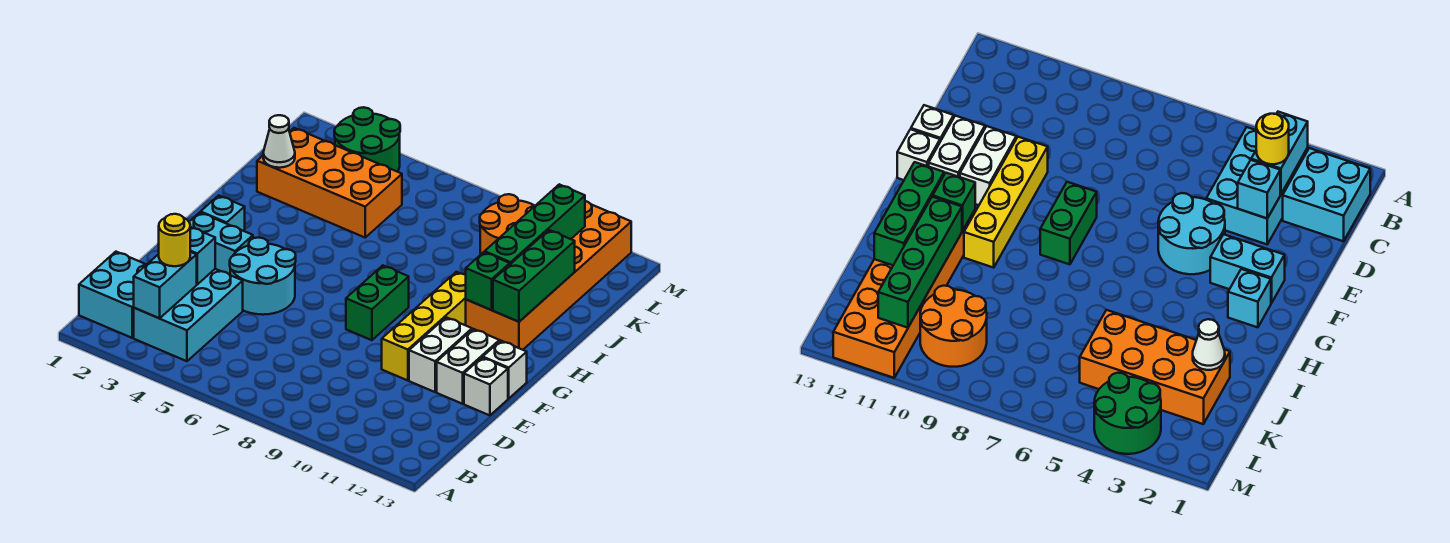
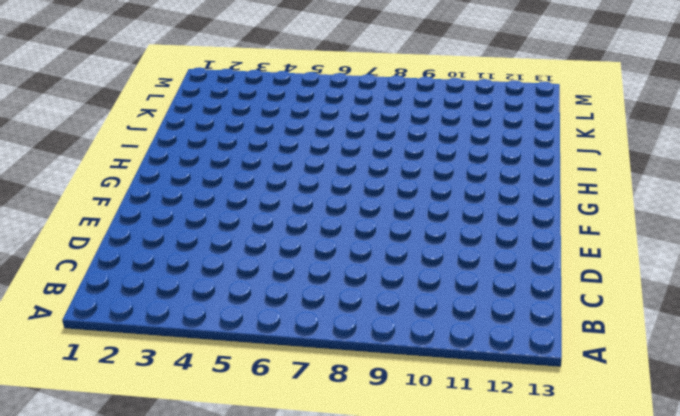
none -> cyan brick B1:C2 level 1
none -> cyan brick B3:D4 level 1
none -> cyan round brick E4:F5 level 1

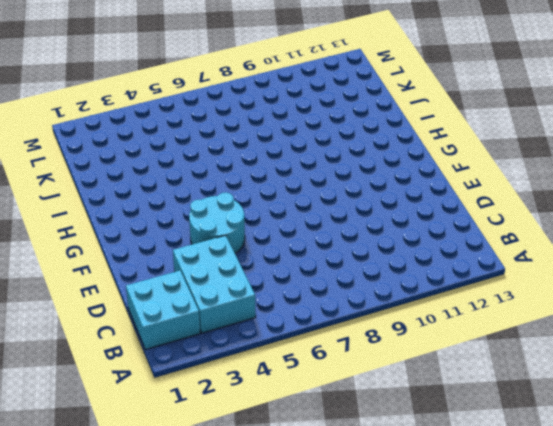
none -> yellow brick E10:H10 level 1
none -> white brick E11:F11 level 1
none -> white brick E12:F12 level 1

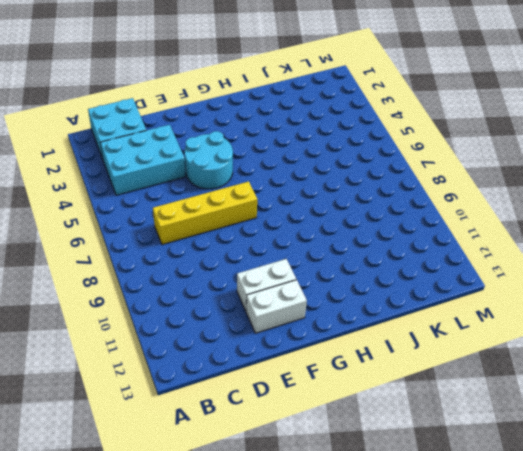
yellow brick C7:F7 level 1 -> yellow brick E10:H10 level 1
none -> white brick E13 level 1
none -> cyan brick F2:F3 level 1
none -> green brick F8:G8 level 1

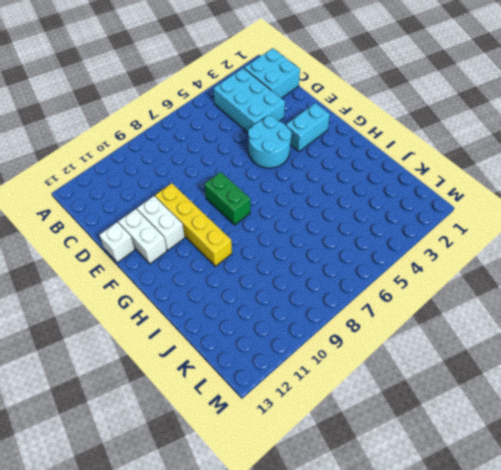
none -> white brick F13 level 1
none -> cyan brick G2 level 1
none -> orange brick H11:M12 level 1

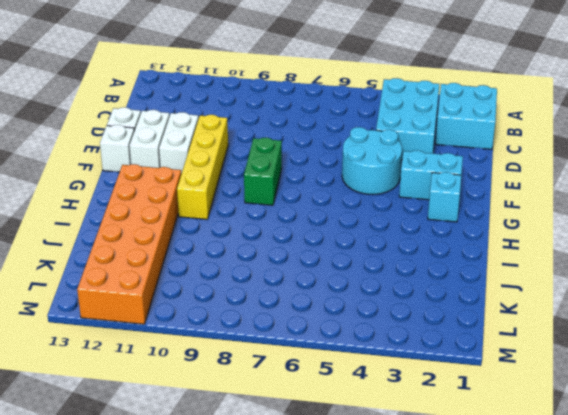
none -> orange brick J2:K5 level 1
none -> orange round brick K9:L10 level 1
none -> green round brick L3:M4 level 1

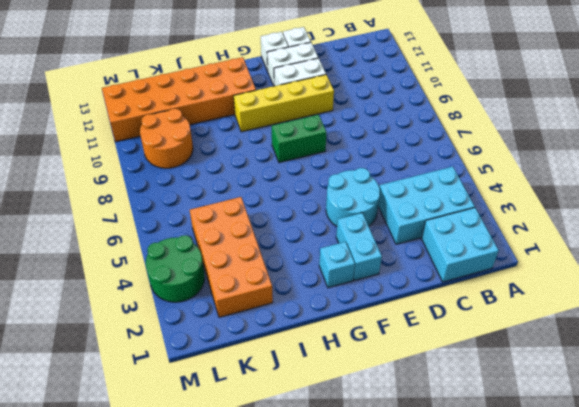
none -> cyan brick B3:C3 level 2
none -> cyan brick D3 level 2
none -> green brick H11 level 2

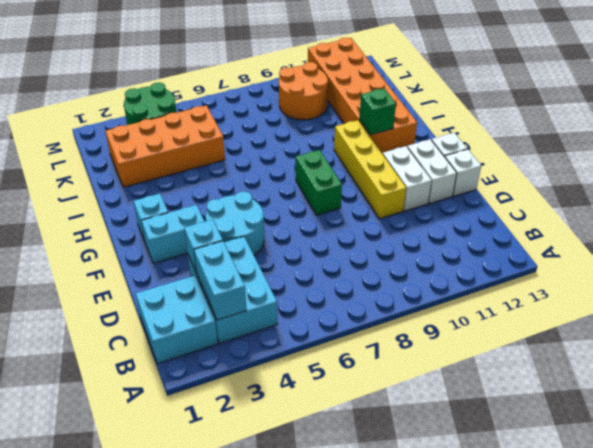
none -> green brick H12:J12 level 2
none -> green brick I11:L11 level 2
none -> white cone J2 level 2

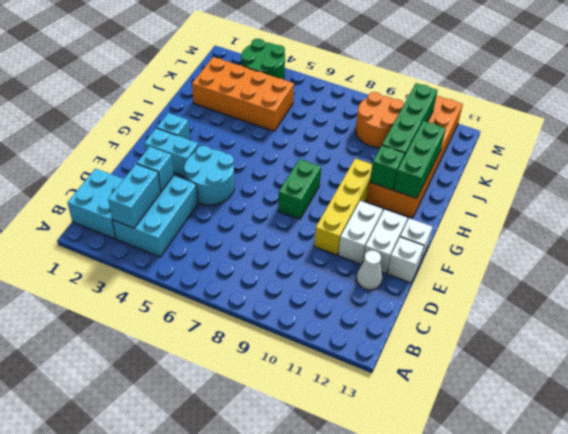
white cone D12 level 1 -> white cone J2 level 2
none -> yellow round brick C3 level 3

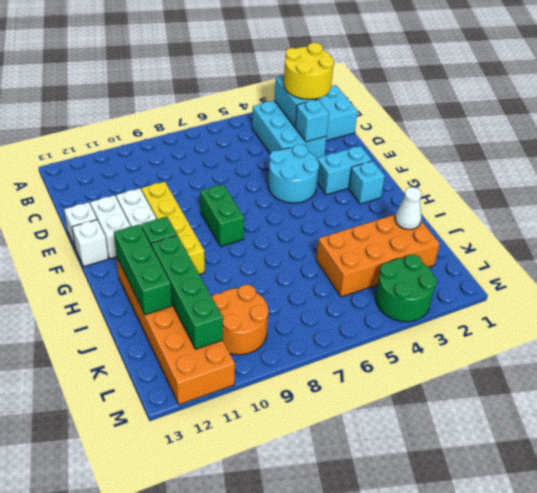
yellow round brick B2:C3 level 3 -> yellow round brick C3 level 3

